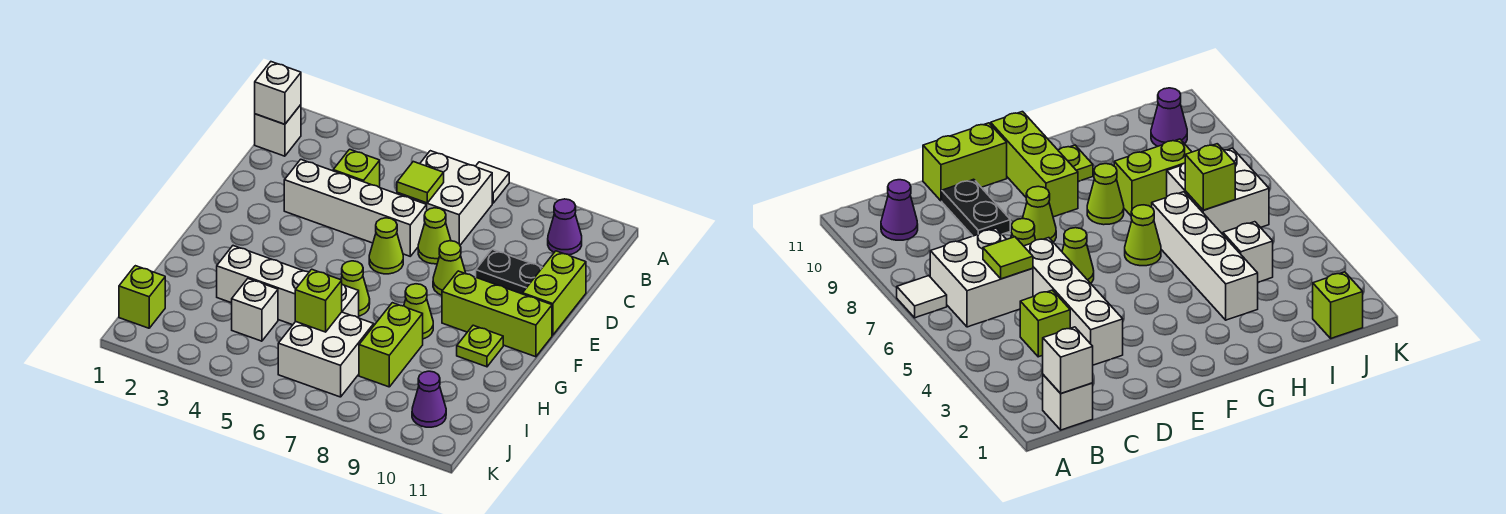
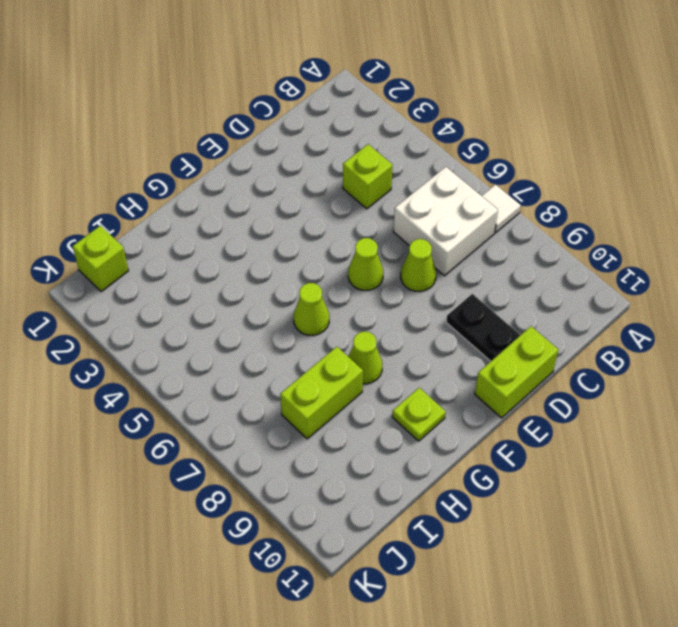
none -> white brick B1 level 1
none -> purple cone B10 level 1
none -> white brick D3:D6 level 1

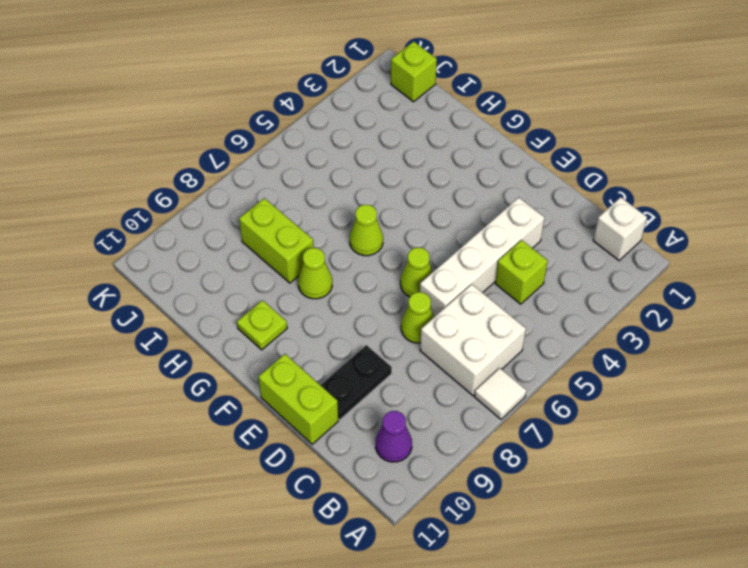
none -> lime cone E8 level 1
none -> lime brick F9:F11 level 1
none -> white brick H3:H6 level 1

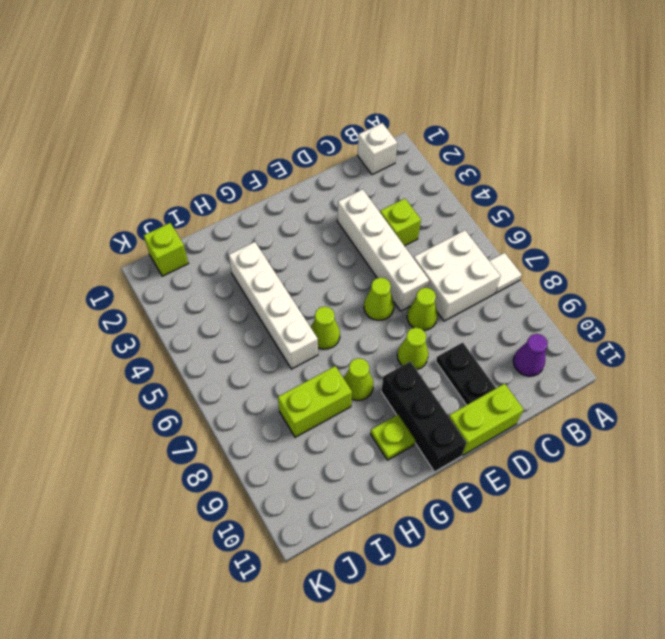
black brick F9:F11 level 1 -> lime brick F9:F11 level 1
none -> white brick I4 level 1
none -> white brick I6:J7 level 1
none -> purple cone J10 level 1

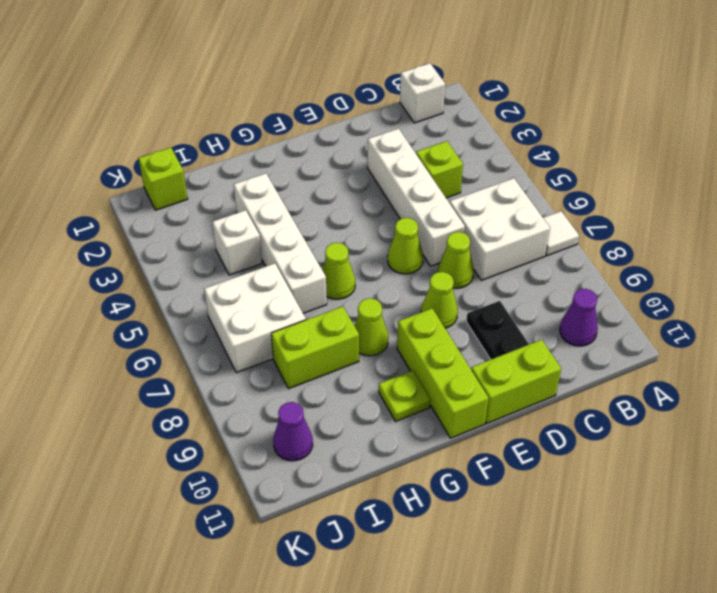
none -> white brick B1 level 2
none -> lime tile C6 level 2
none -> lime brick I6 level 2

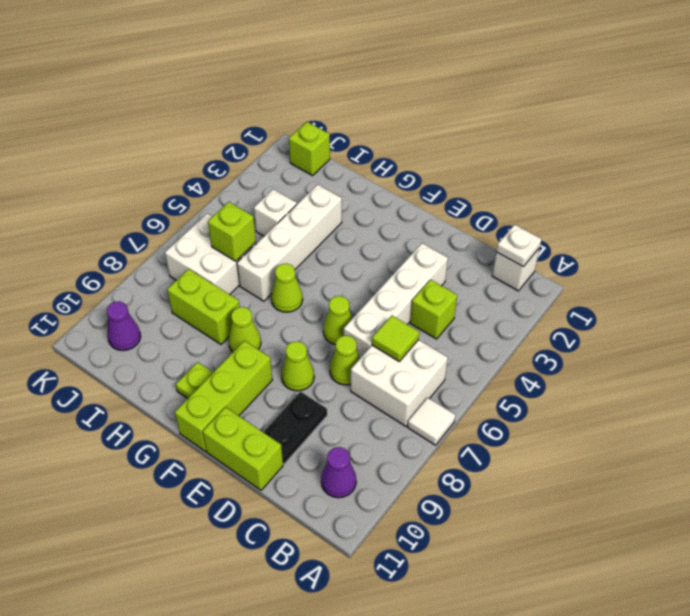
white plate B1 level 2 -> white brick B1 level 2

